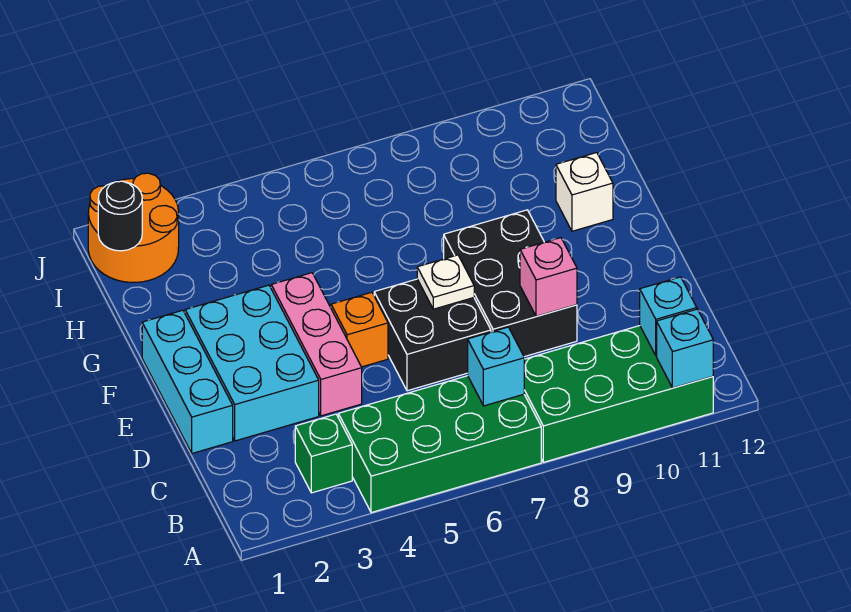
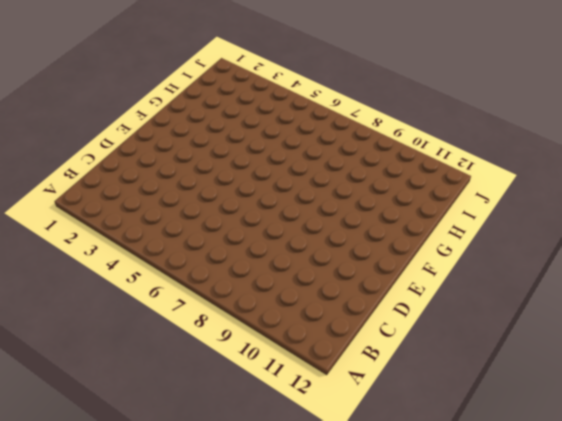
none -> green brick A4:B7 level 1
none -> green brick A8:B11 level 1
none -> green brick B3 level 1

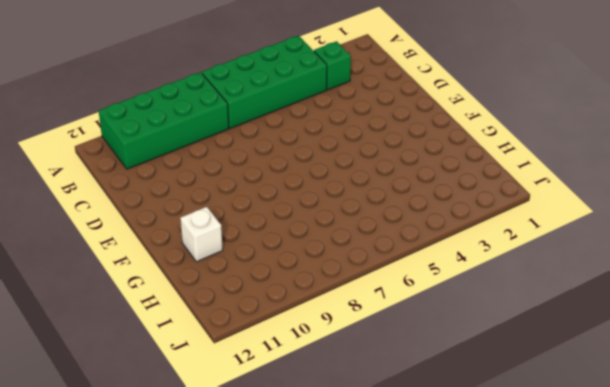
none -> cyan brick D1:F1 level 1
none -> cyan brick D2:F3 level 1
none -> pink brick D4:F4 level 1

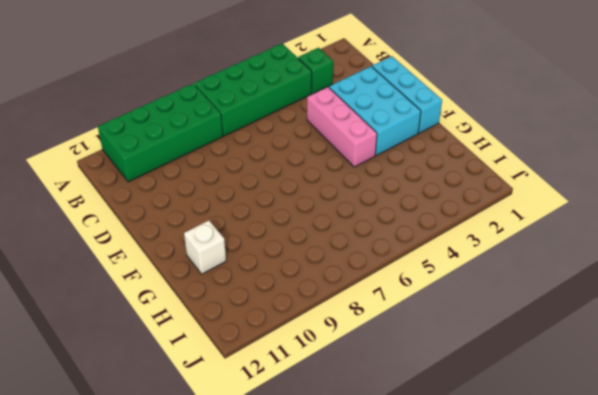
none -> black brick D6:E7 level 1
none -> black brick D8:F9 level 1
none -> orange brick E5 level 1

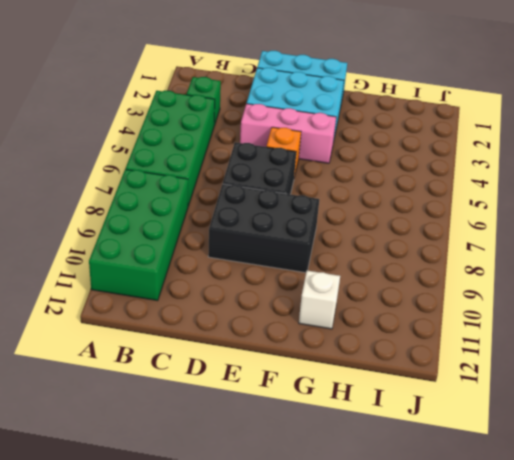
none -> orange round brick I1:J2 level 1
none -> cyan brick A11 level 2
none -> cyan brick B7 level 2

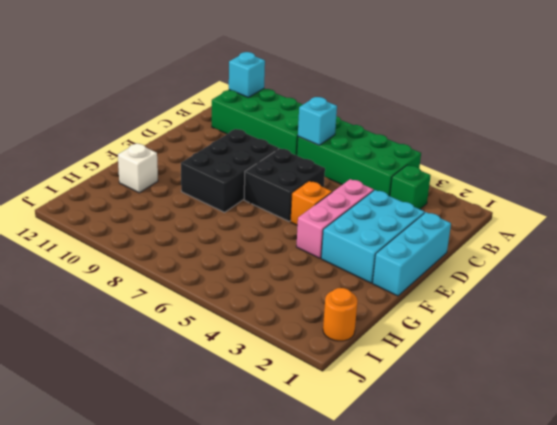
orange round brick I1 level 1 -> orange round brick I1:J2 level 1
none -> cyan brick B11 level 2
none -> pink brick D9 level 2
none -> white plate E7 level 2

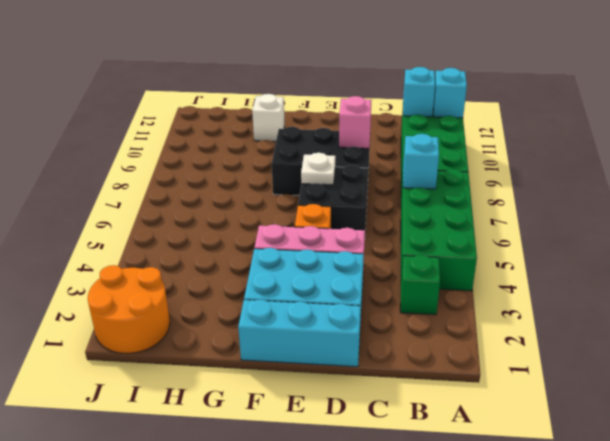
none -> black round brick I1 level 2

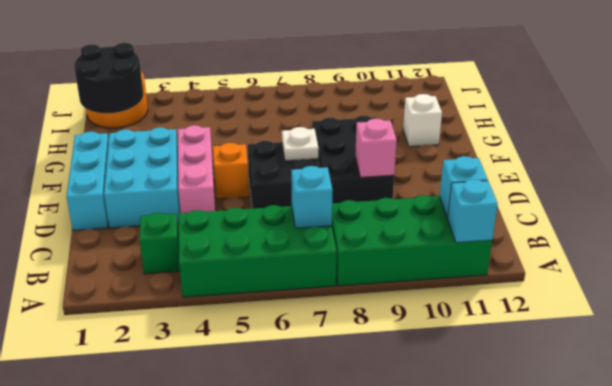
black round brick H1:I2 level 2 -> black round brick I1 level 2

